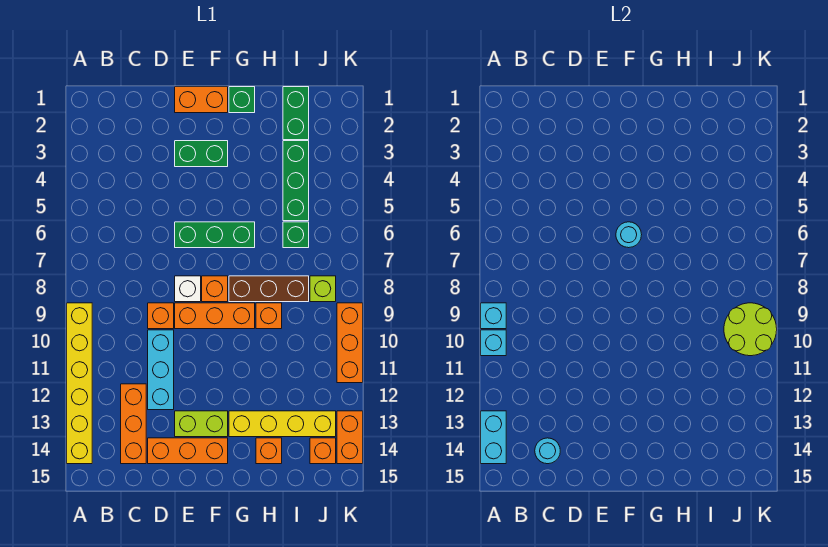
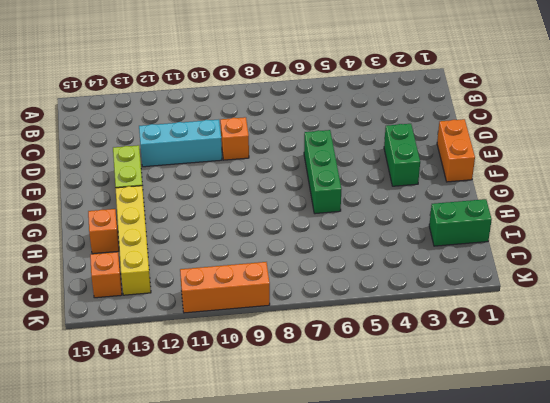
none -> yellow brick A9:A14 level 1
none -> orange brick C12:C14 level 1
none -> orange brick D14:F14 level 1
none -> white brick E8 level 1

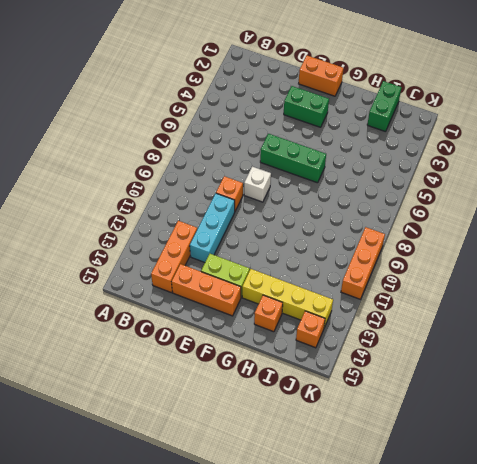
none -> yellow brick A9:A14 level 1
none -> orange brick E9:G9 level 1
none -> orange brick F8 level 1
none -> green brick G1 level 1

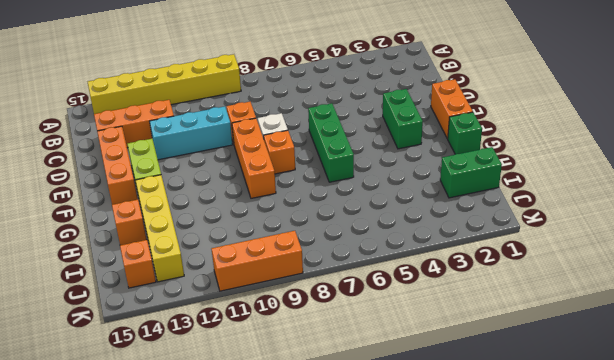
none -> brown brick G8:I8 level 1
none -> orange brick H9 level 1
none -> green brick I3:I5 level 1
none -> green brick I6 level 1

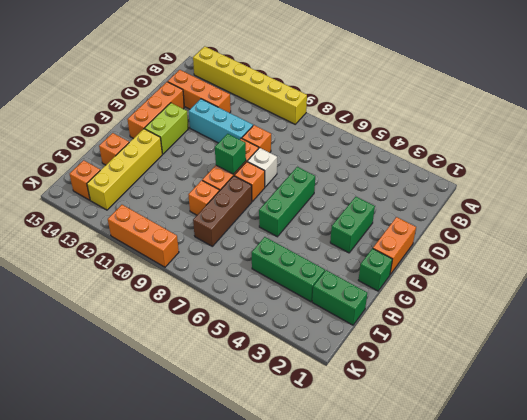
green brick F9 level 2 -> green brick I6 level 1
none -> lime brick J8 level 1
none -> orange brick K13:K14 level 1
none -> cyan brick A9 level 2
none -> cyan brick A10 level 2

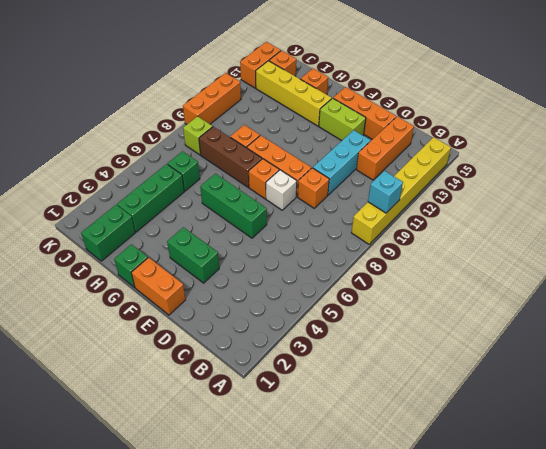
none -> cyan brick A9 level 2
none -> cyan brick A13:A14 level 2
none -> cyan round brick C14 level 2
none -> cyan round brick F6 level 2

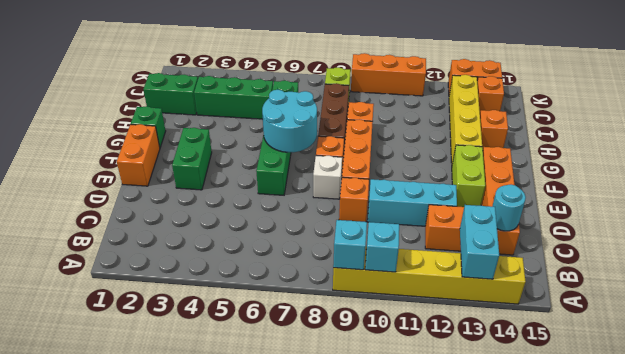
cyan brick A13:B13 level 2 -> cyan brick A13:A14 level 2
cyan round brick F6:G7 level 2 -> cyan round brick F6 level 2
none -> lime round brick J9:K10 level 2

